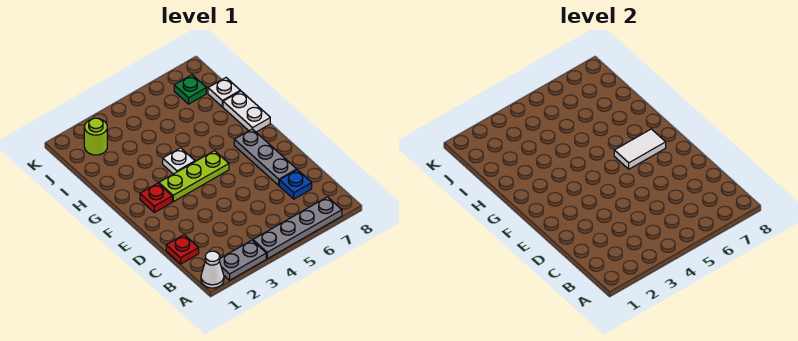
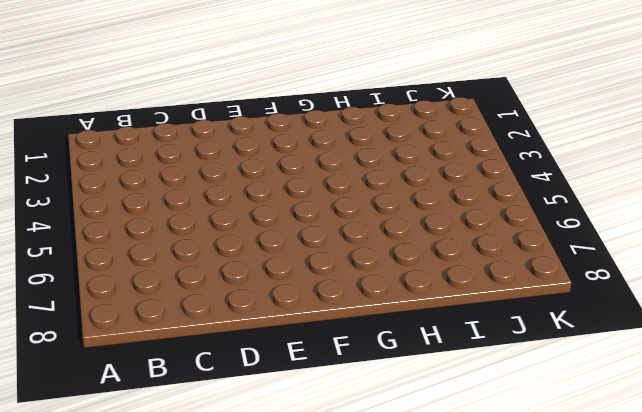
none -> white cone A1 level 1
none -> grey plate A2:A3 level 1
none -> grey plate A4:A7 level 1

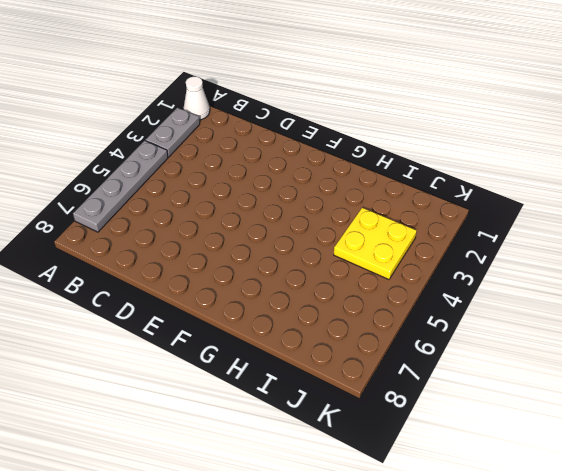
yellow plate I3:J4 level 1 -> none
none -> red plate C1 level 1
none -> blue plate C7 level 1
none -> grey plate D7:F7 level 1

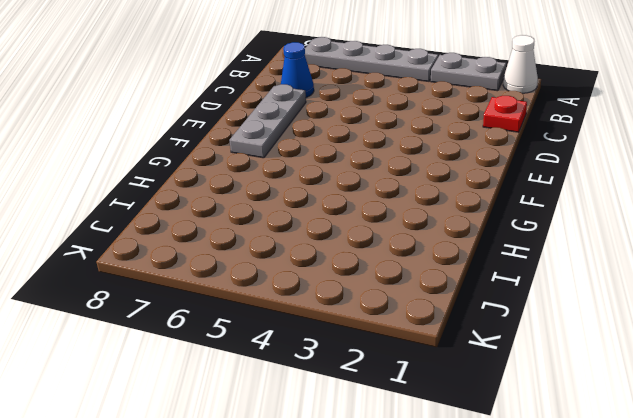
blue cone C7 level 1 -> blue plate C7 level 1
none -> red plate F2 level 1
none -> lime plate F3:F5 level 1
none -> white plate G4 level 1

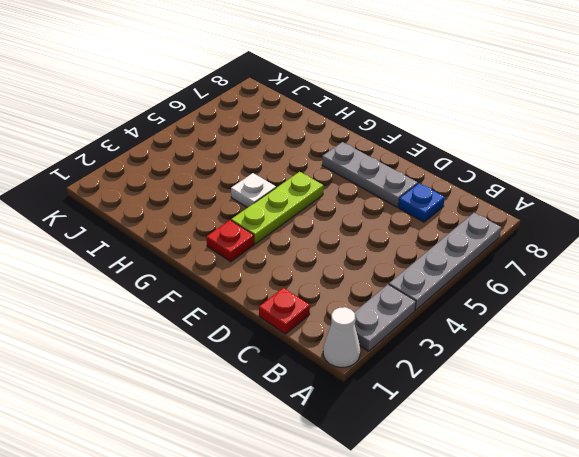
none -> white plate G8:H8 level 1
none -> white plate I8 level 1
none -> lime round brick J2 level 1

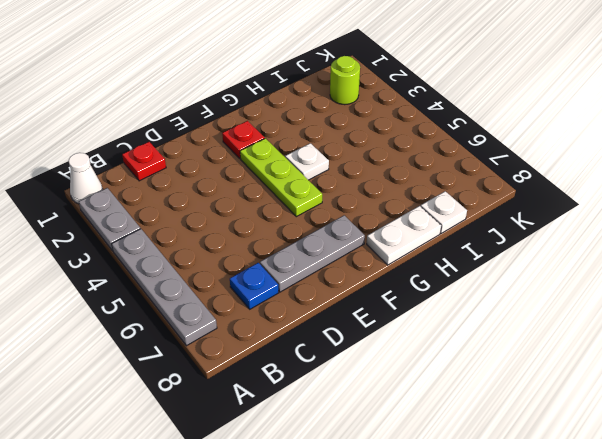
none -> green plate J7 level 1
none -> white tile F6:F7 level 2

